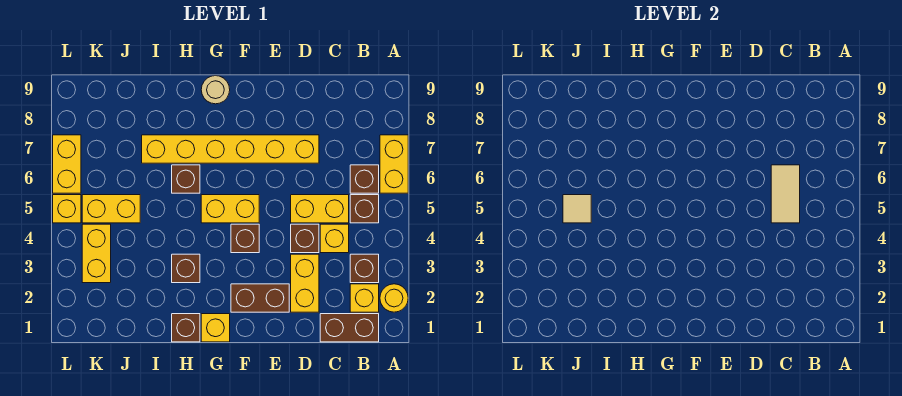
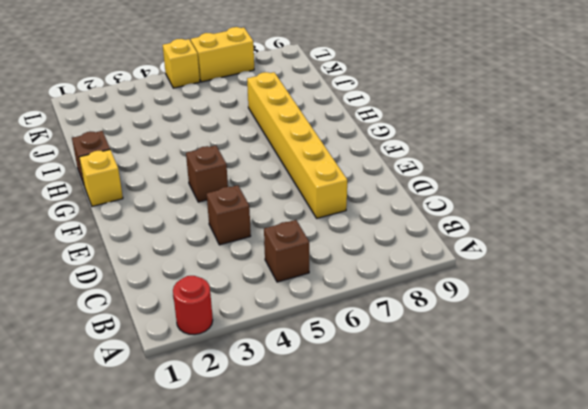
red round brick A2 level 1 -> yellow round brick A2 level 1
none -> yellow brick A6:A7 level 1
none -> brown brick B1:C1 level 1
none -> yellow brick B2 level 1

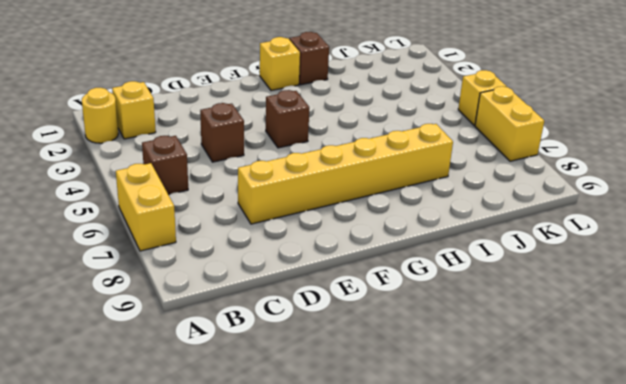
none -> brown brick B1:C1 level 1
none -> brown brick B3 level 1
none -> brown brick B6 level 1

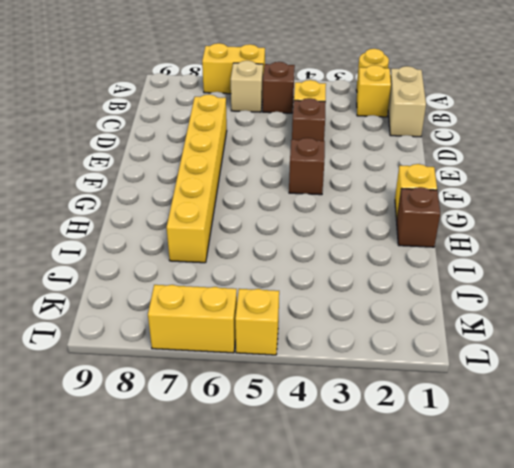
tan brick B1:C1 level 1 -> brown brick B1:C1 level 1
tan brick B6 level 1 -> brown brick B6 level 1
none -> brown brick B3 level 1
none -> yellow brick C5:D5 level 1
none -> yellow brick D2:D3 level 1

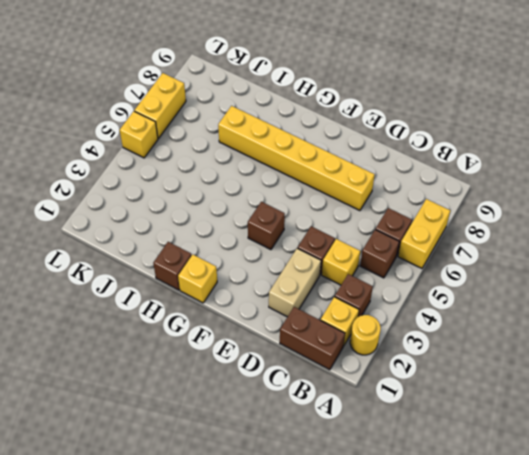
tan brick D2:D3 level 1 -> yellow brick D2:D3 level 1
none -> yellow brick C5:D5 level 1
none -> brown brick E2:F2 level 1
none -> yellow brick F5:G5 level 1

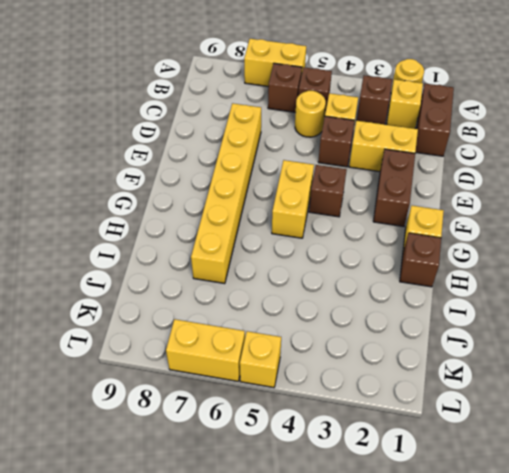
yellow round brick C5 level 1 -> yellow brick C5:D5 level 1
none -> tan round brick G9 level 1
none -> brown brick H3 level 1
none -> brown brick H6 level 1

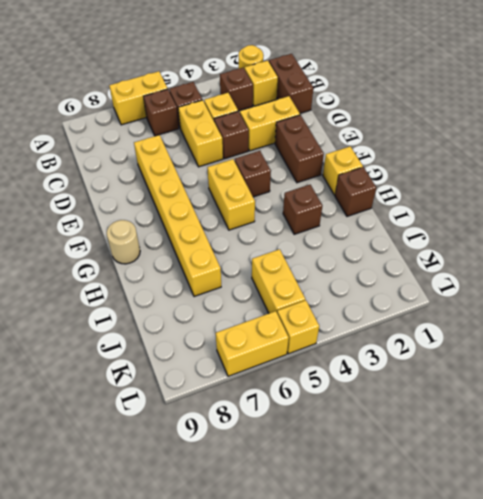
none -> brown brick H6 level 1
none -> yellow brick K3:K4 level 1
none -> tan tile C5:C6 level 2

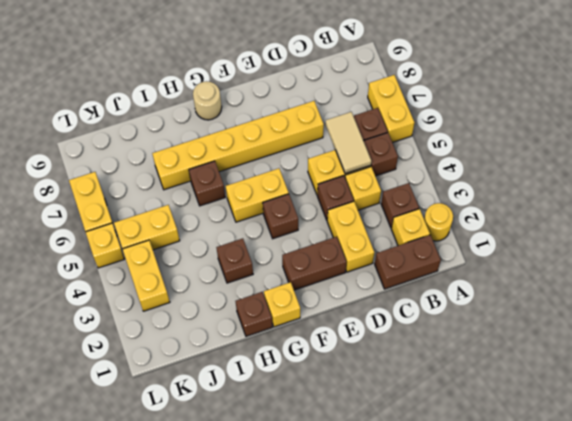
none -> tan tile J5 level 2

